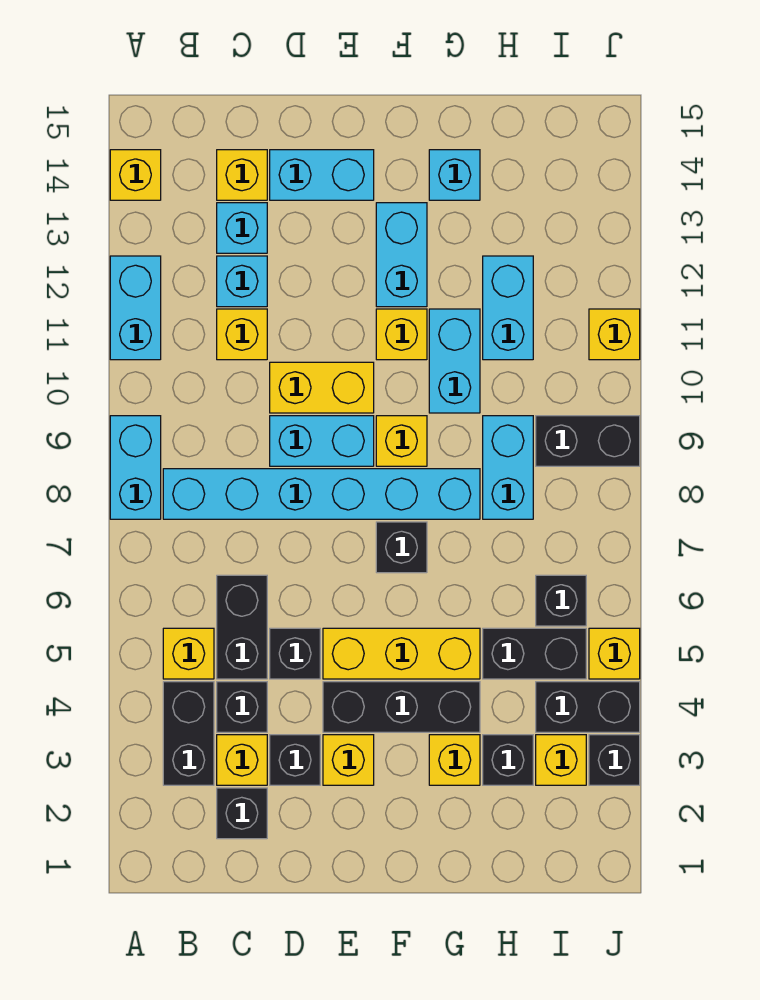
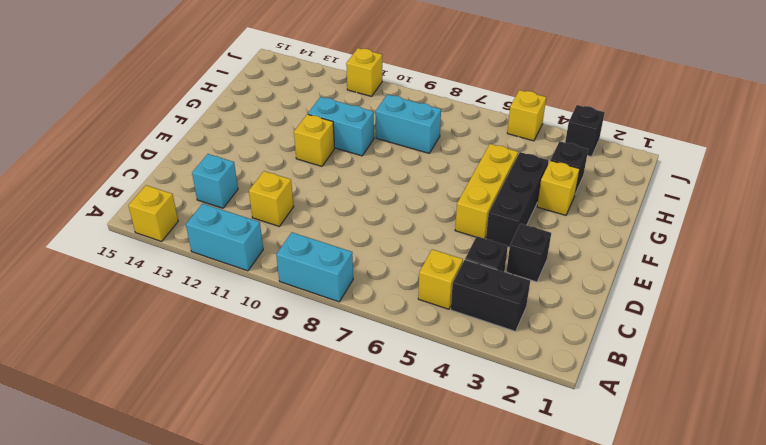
none -> cyan brick B8:G8 level 1
none -> black brick C2 level 1
none -> yellow brick C3 level 1
none -> black brick C5:C6 level 1

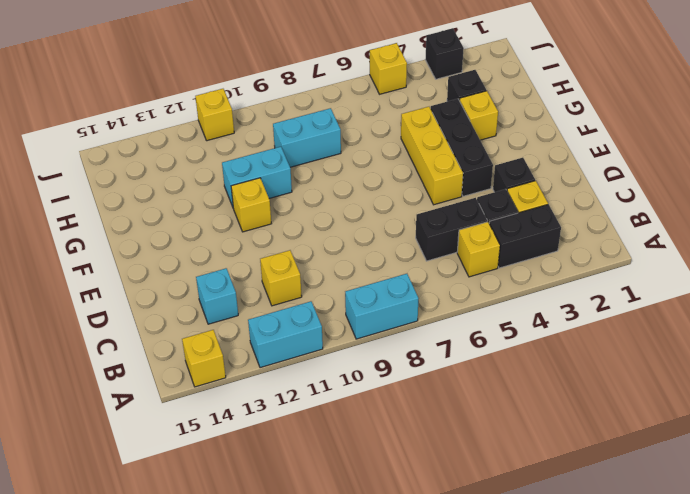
none -> cyan brick B8:G8 level 1
none -> black brick C2 level 1
none -> cyan brick C12 level 1
none -> yellow brick C14 level 1

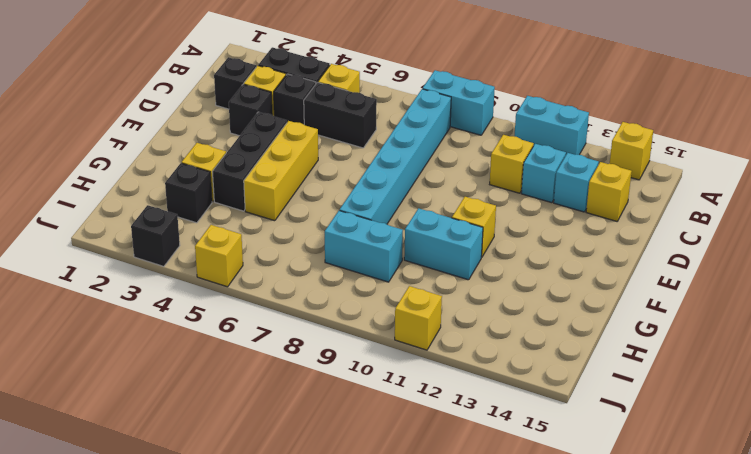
none -> black brick D5 level 1
none -> cyan brick D9:E9 level 1
none -> yellow brick D10:E10 level 1
none -> cyan brick D14:E14 level 1

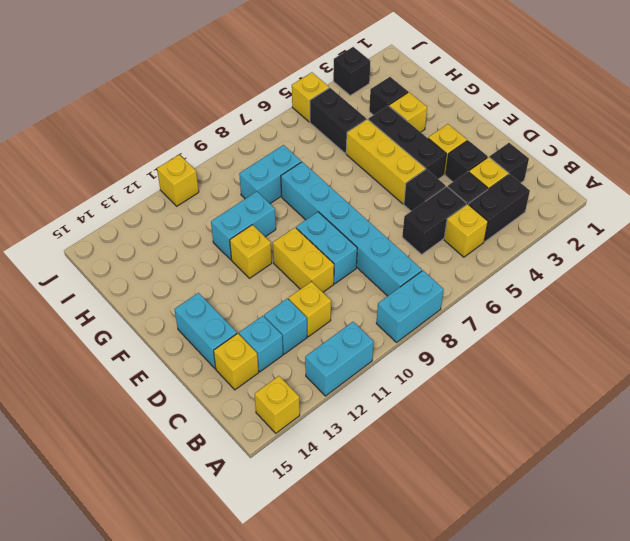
none -> black brick F7 level 1
none -> yellow brick F9 level 1
none -> cyan brick F12:F13 level 1
none -> cyan brick G14 level 1

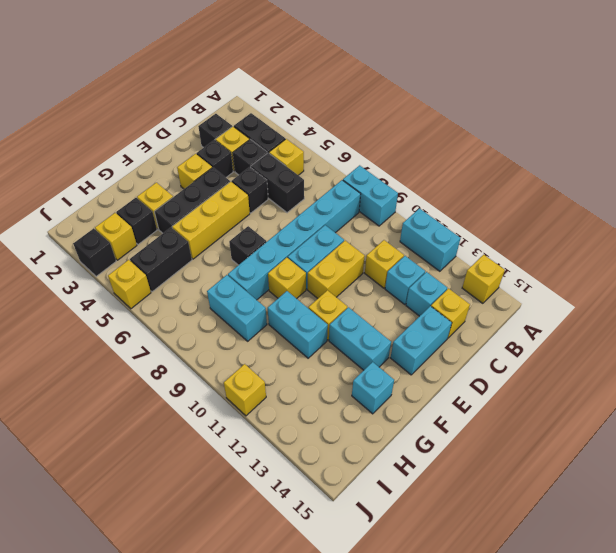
none -> cyan brick H11:H12 level 1
none -> black brick I4:J4 level 1
none -> black brick I6 level 1
none -> black brick I9:J9 level 1

